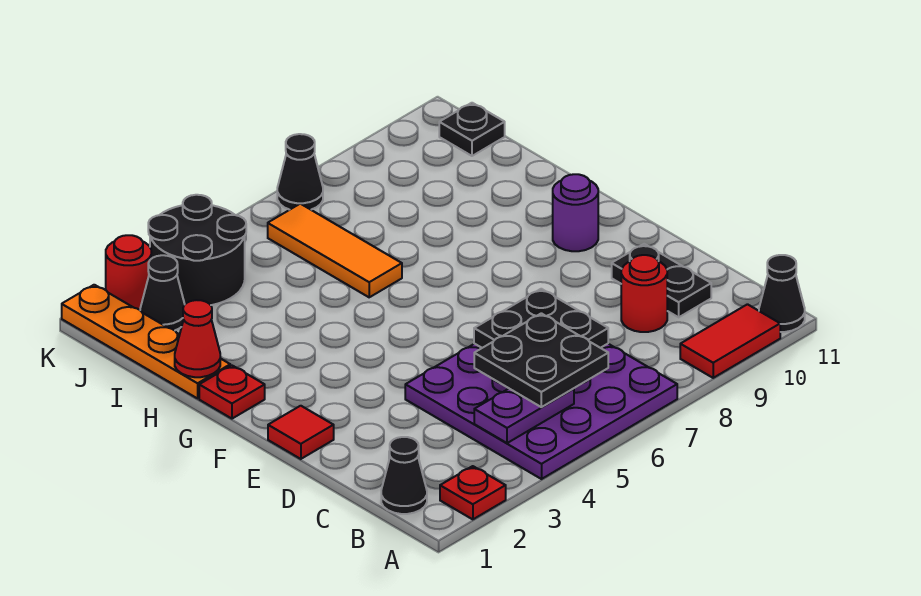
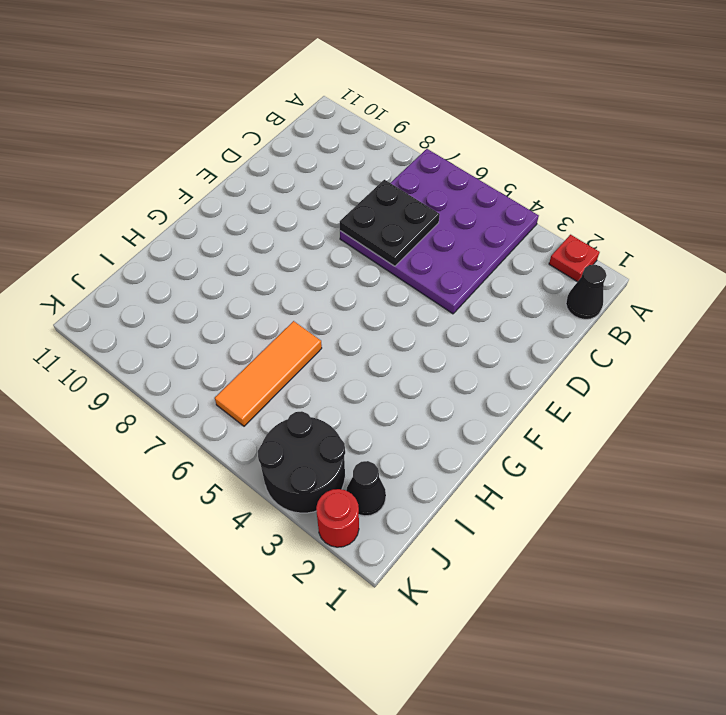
none -> red tile A9:A10 level 1
none -> black cone A11 level 1
none -> red round brick C9 level 1

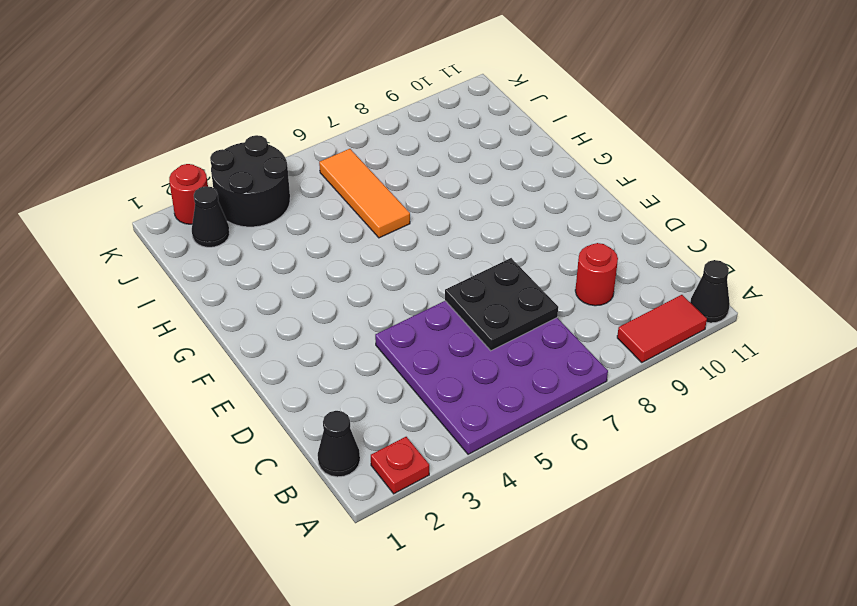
none -> black plate C10:D10 level 1
none -> red tile E1 level 1
none -> purple round brick F10 level 1

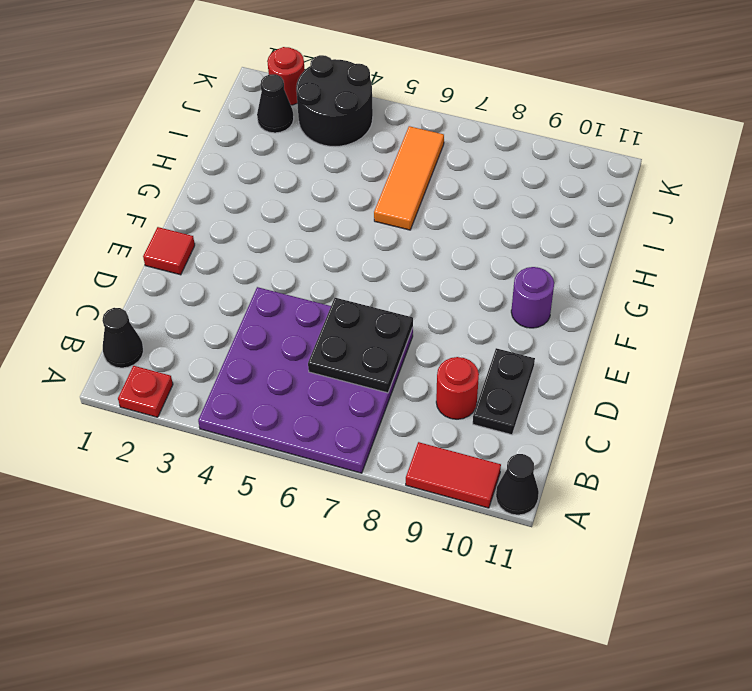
none -> red plate G1 level 1
none -> orange plate H1:K1 level 1
none -> black plate J11 level 1

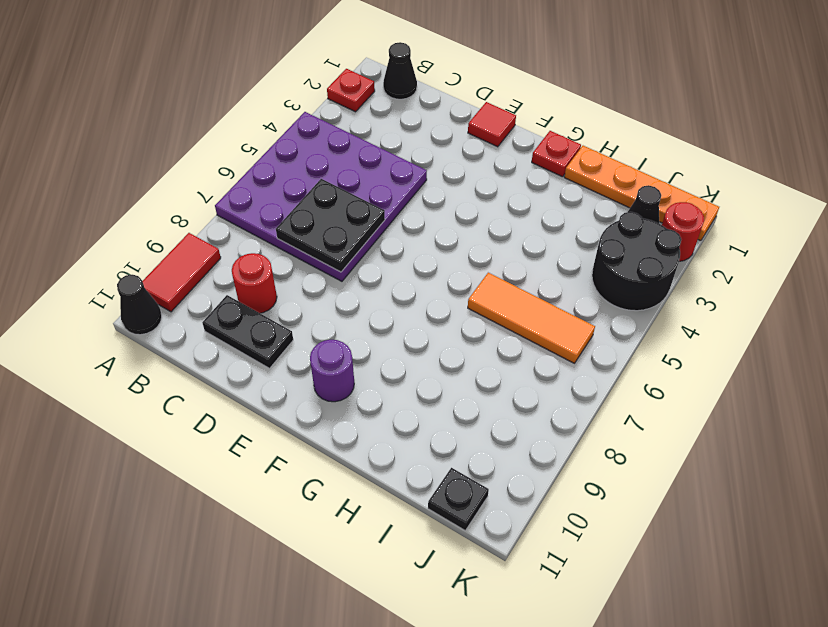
none -> black cone K7 level 1
none -> purple plate B4:B5 level 2
none -> red cone H1 level 2

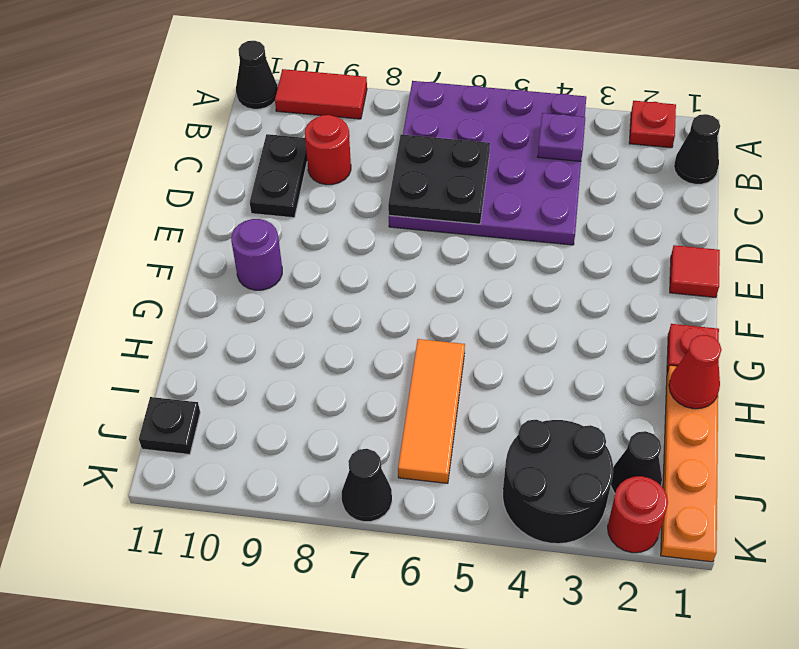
purple plate B4 level 2 -> purple plate B4:B5 level 2
none -> black plate B5:C6 level 3

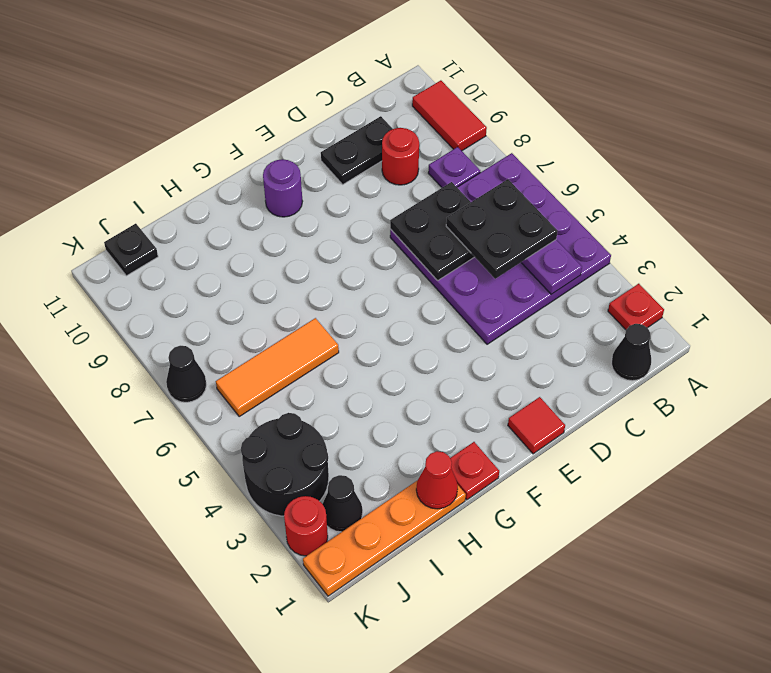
purple plate B8 level 1 -> none
none -> black cone A11 level 1

